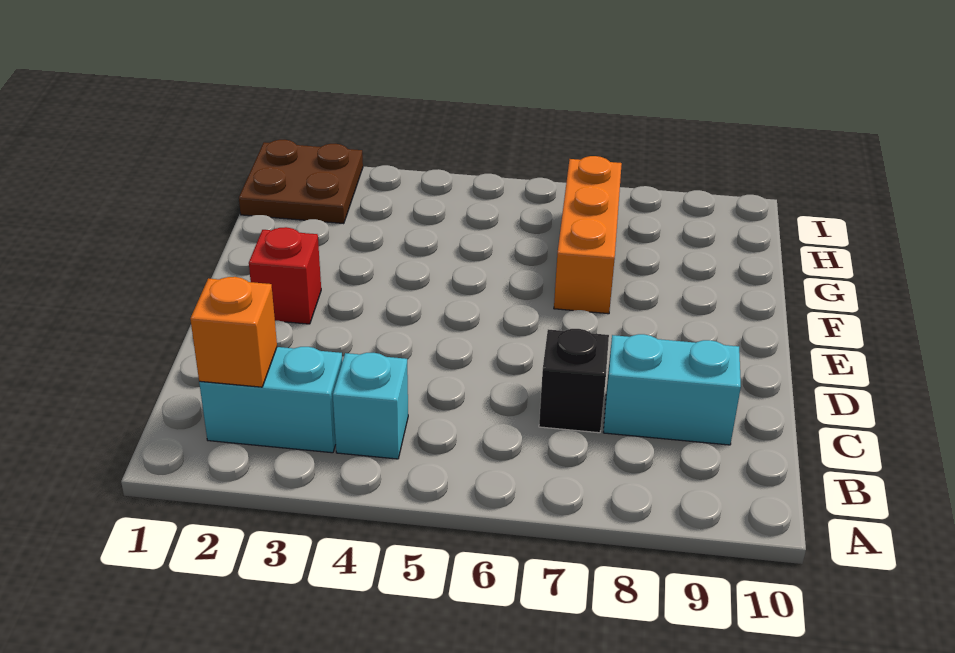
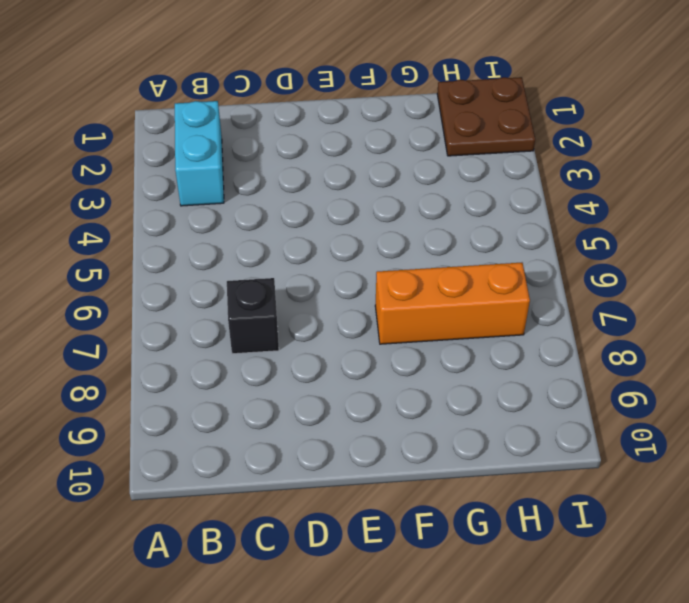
none -> cyan brick B4 level 1
none -> cyan brick C8:C9 level 1

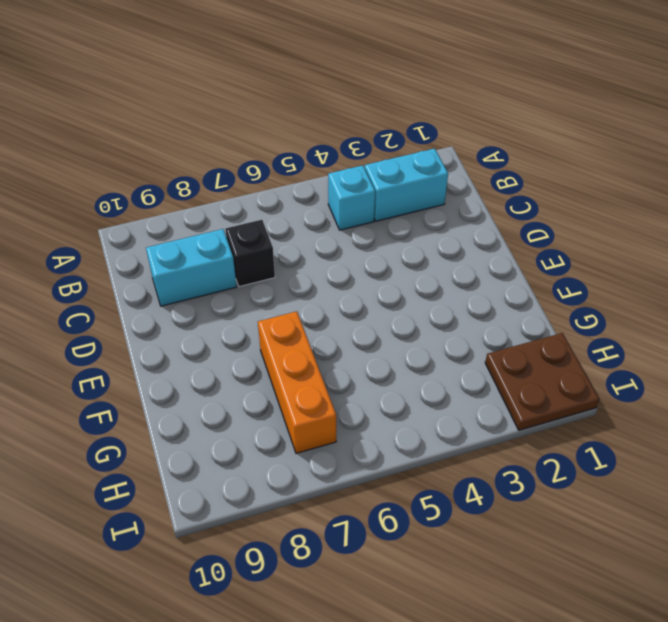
none -> red brick E2 level 1
none -> orange brick B2 level 2

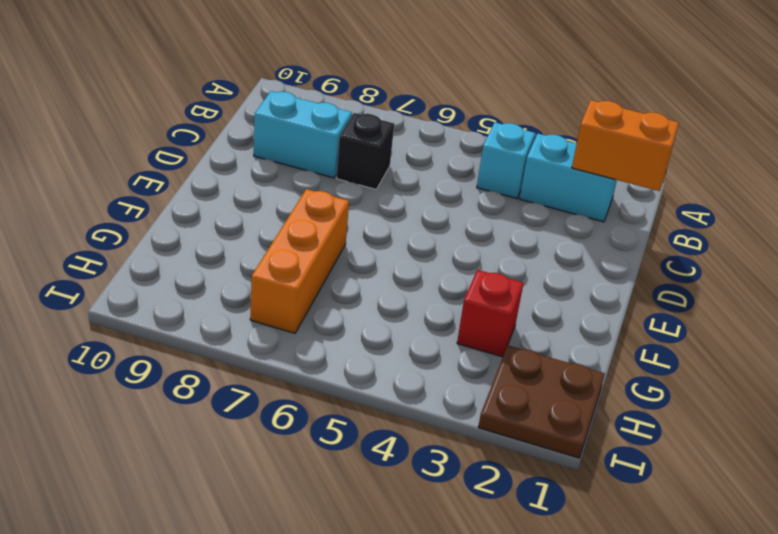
orange brick B1:B2 level 2 -> orange brick B2 level 2
red brick G3 level 1 -> red brick E2 level 1

